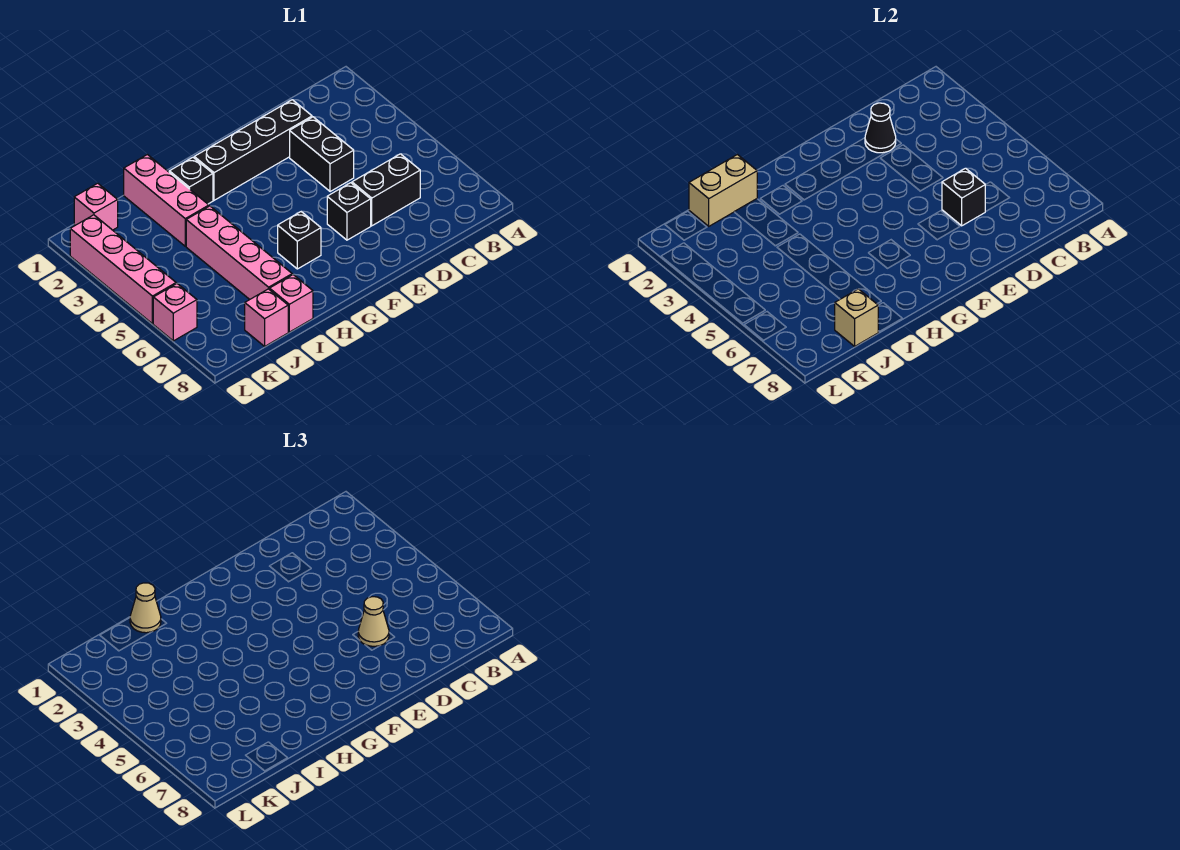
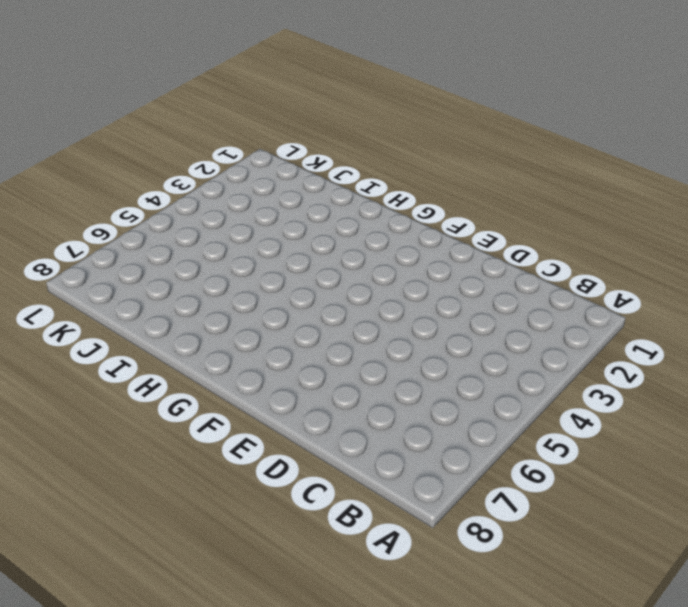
none -> black brick C6:D6 level 1
none -> black brick D2:G2 level 1
none -> black brick D3:D4 level 1

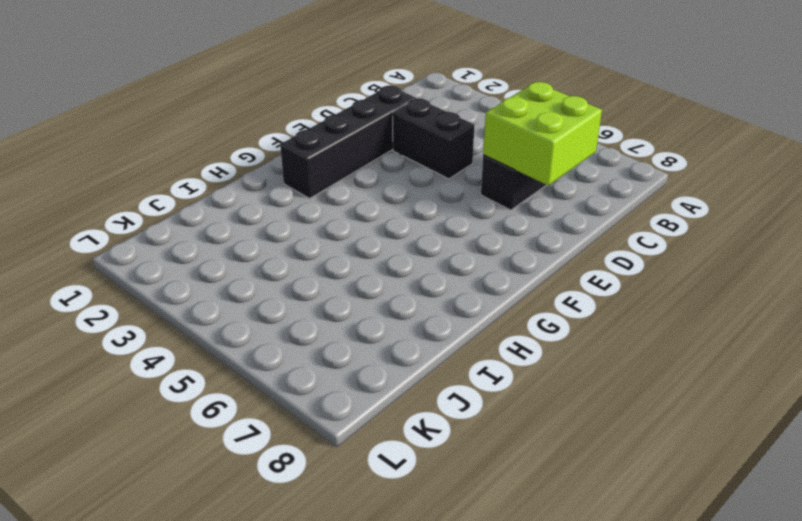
lime brick C6:D7 level 2 -> black brick D6 level 2
none -> black brick E6 level 1
none -> black brick G6 level 1
none -> black brick H2 level 1

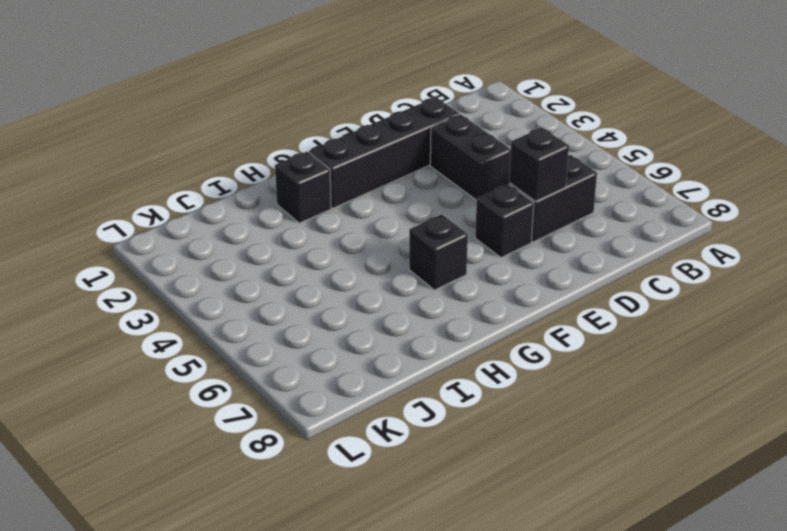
none -> pink brick I1:I3 level 1
none -> pink brick I4:I7 level 1
none -> pink brick I8 level 1

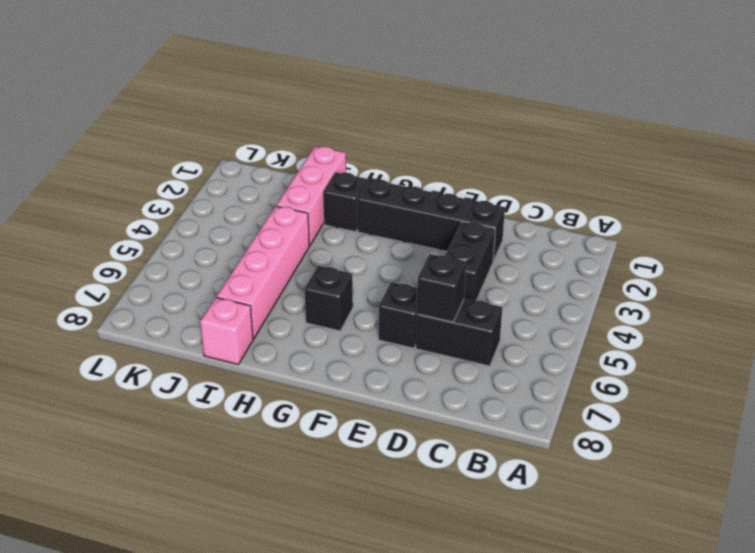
none -> pink brick J8 level 1
none -> pink brick K1 level 1
none -> pink brick L2:L5 level 1

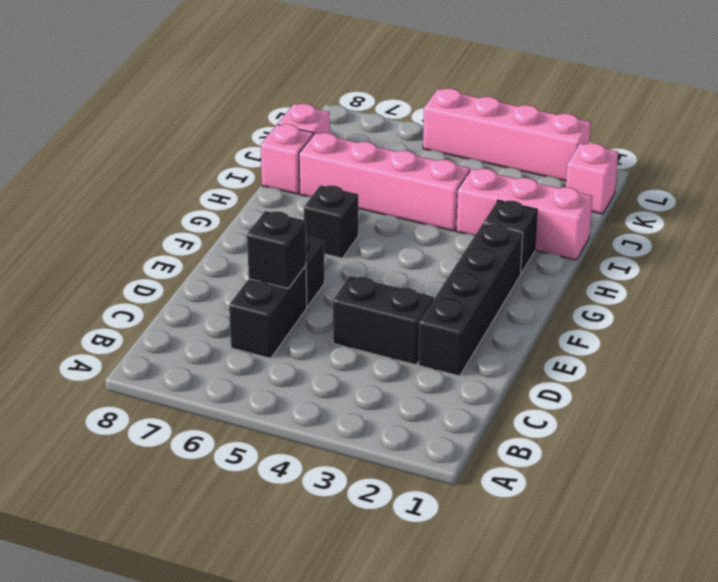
none -> pink brick L6 level 1
none -> black cone D2 level 2
none -> tan brick I1:J1 level 2

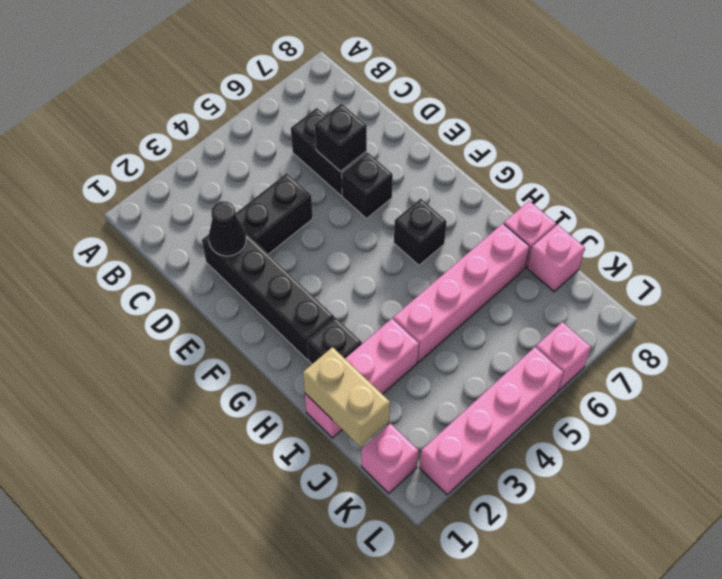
none -> tan brick J8 level 2
none -> tan cone D6 level 3
none -> tan cone I1 level 3

